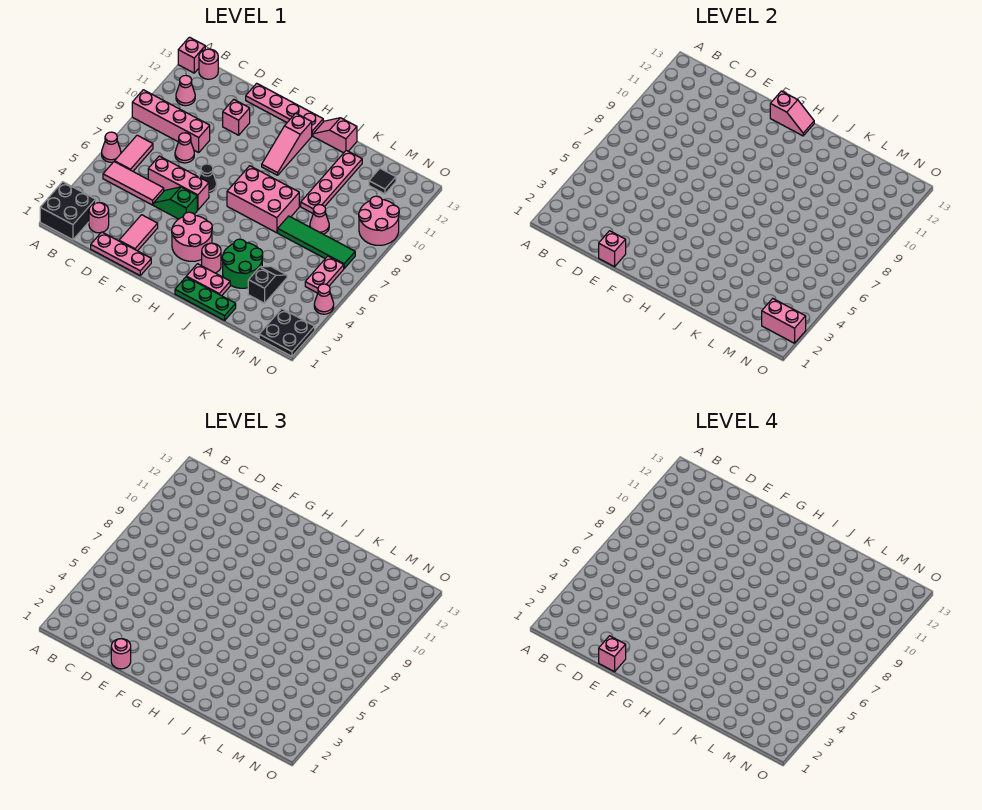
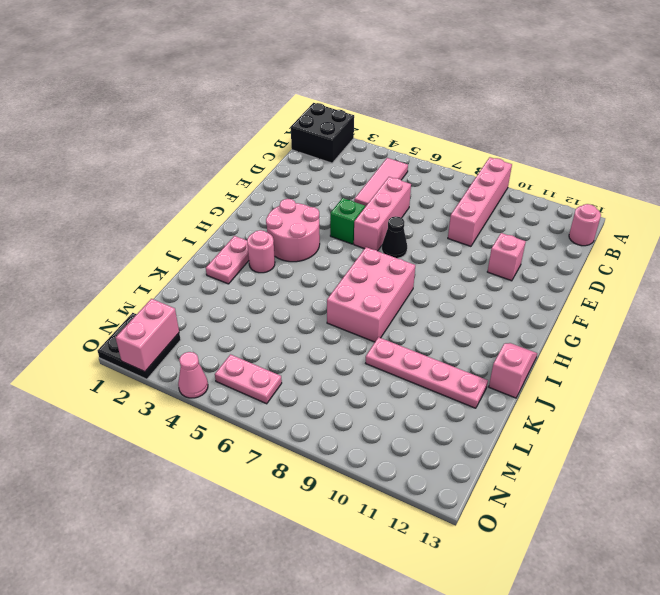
none -> pink cone A6 level 1
none -> pink brick A13 level 1
none -> pink tile B6:B7 level 1
none -> pink cone B11 level 1

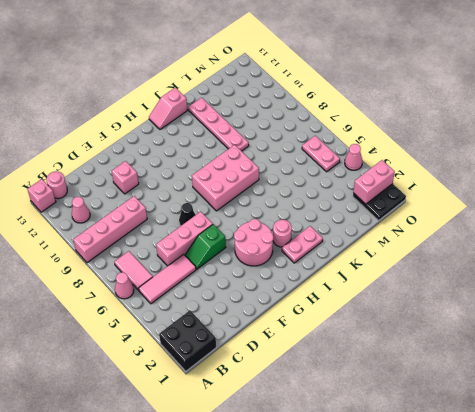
none -> pink round brick C2 level 1
none -> pink plate D1:F1 level 1
none -> pink cone D8 level 1
none -> pink tile E2:E3 level 1

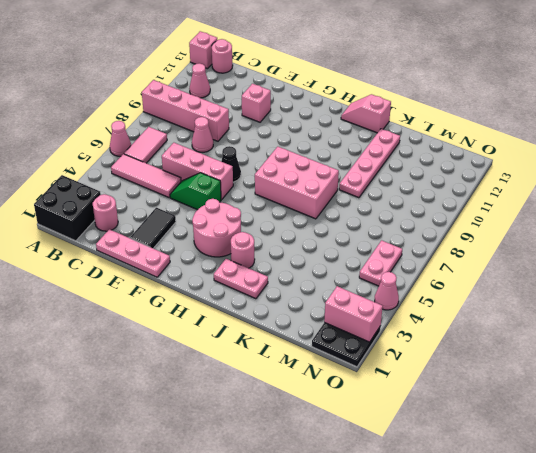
black tile E2:E3 level 1 -> pink tile E2:E3 level 1
none -> pink plate E13:H13 level 1
none -> pink slope H10:H12 level 1 top 12
none -> green plate I1:K1 level 1
none -> green round brick J3:K4 level 1

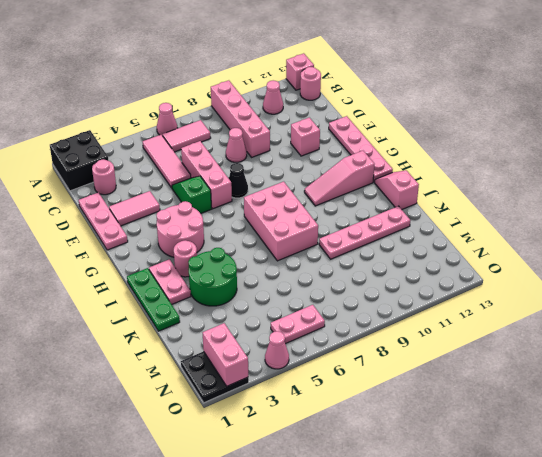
none -> green tile K7:N7 level 1
none -> black slope L3:L4 level 1 top 3
none -> pink cone L8 level 1
none -> black tile M12 level 1

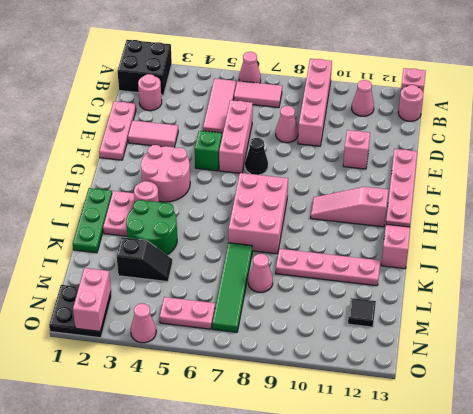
none -> pink round brick N9:O10 level 1
none -> pink brick E1 level 2
none -> pink slope G13:H13 level 2 top G
none -> pink round brick E1 level 3

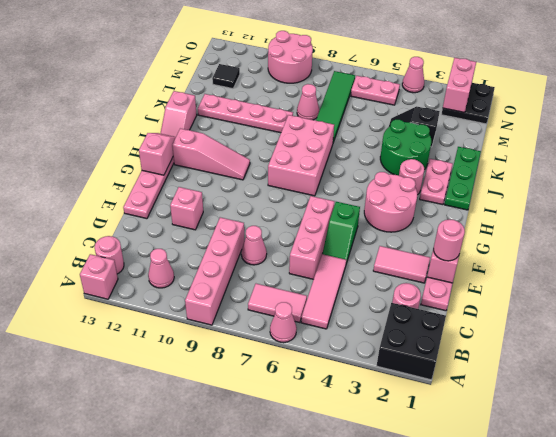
none -> black cone F7 level 1
none -> pink brick E1 level 4

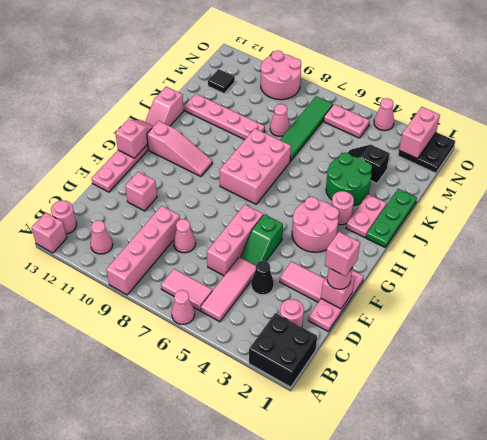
black cone D4 level 1 -> black cone F7 level 1

